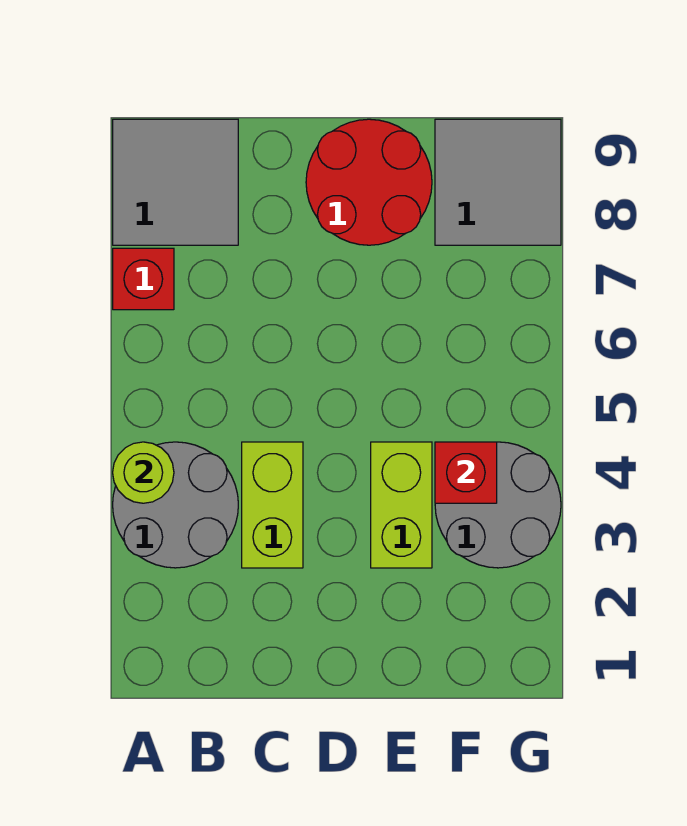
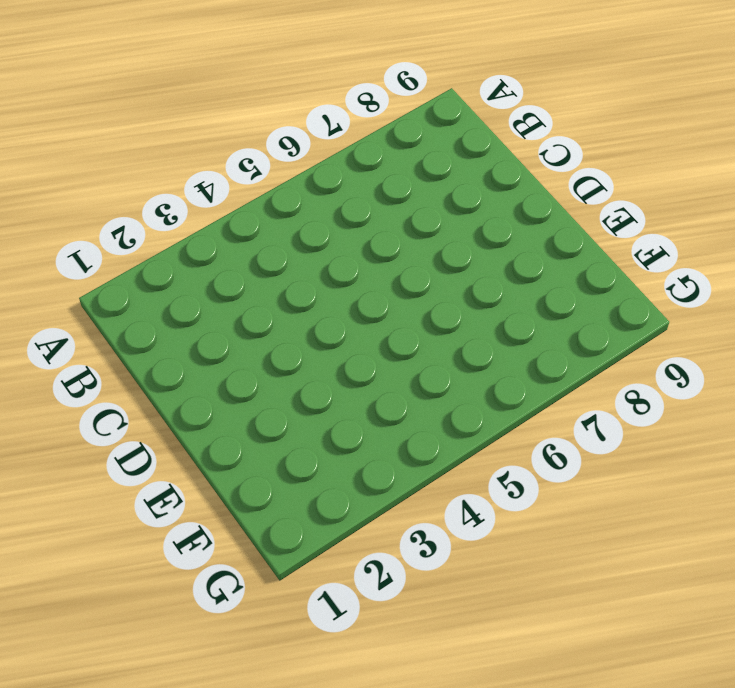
none -> grey round brick A3:B4 level 1
none -> red brick A7 level 1

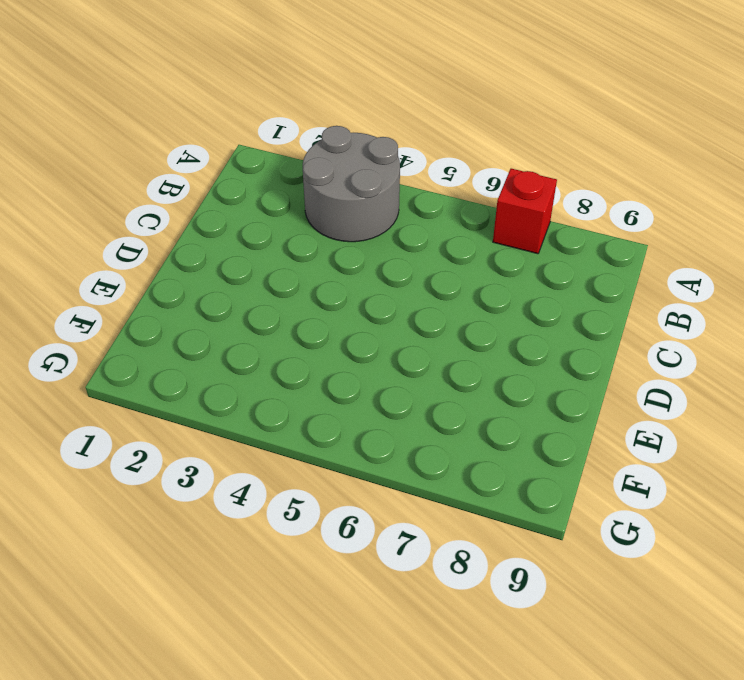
none -> grey tile A8:B9 level 1
none -> lime brick C3:C4 level 1

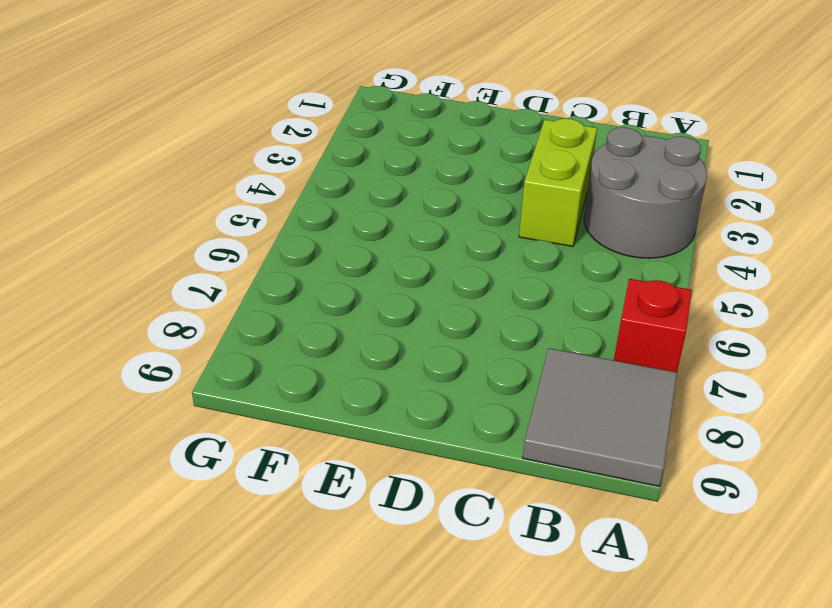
none -> red round brick D8:E9 level 1
none -> lime brick E3:E4 level 1

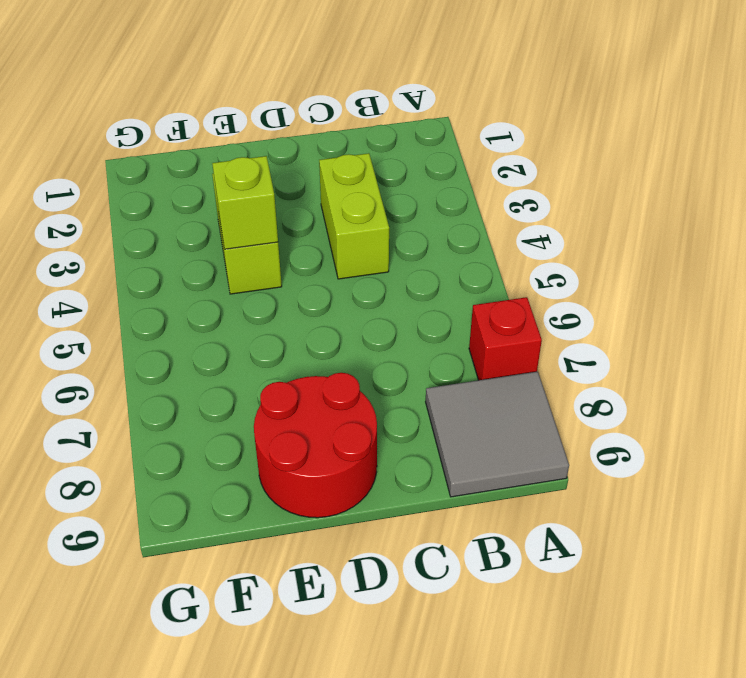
lime brick E4 level 2 -> none
none -> grey round brick A3:B4 level 1
none -> grey round brick F3:G4 level 1

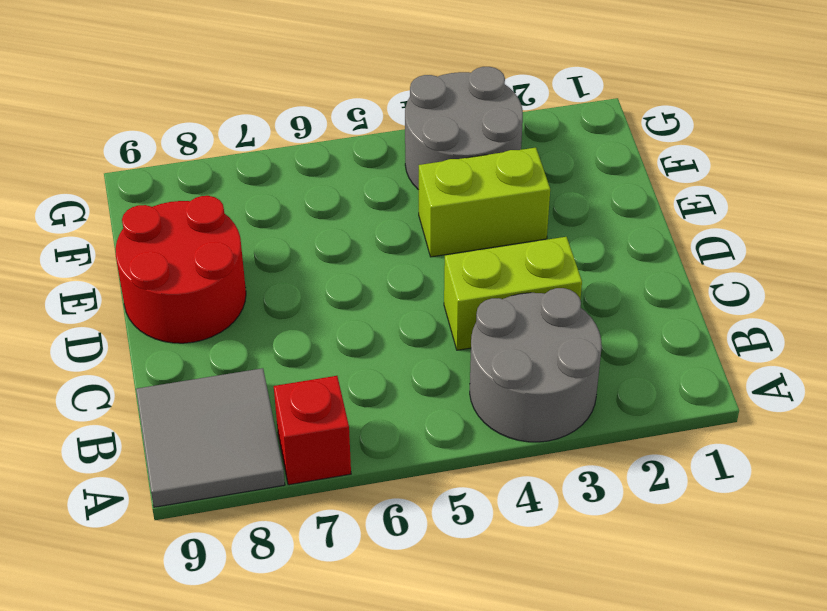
none -> grey tile F8:G9 level 1
none -> lime round brick A4 level 2

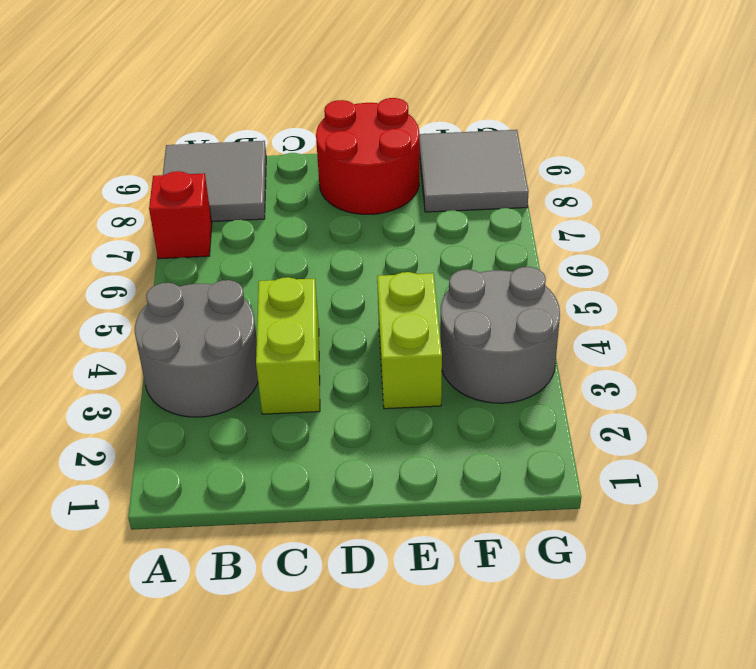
none -> lime round brick A4 level 2
none -> red brick F4 level 2

